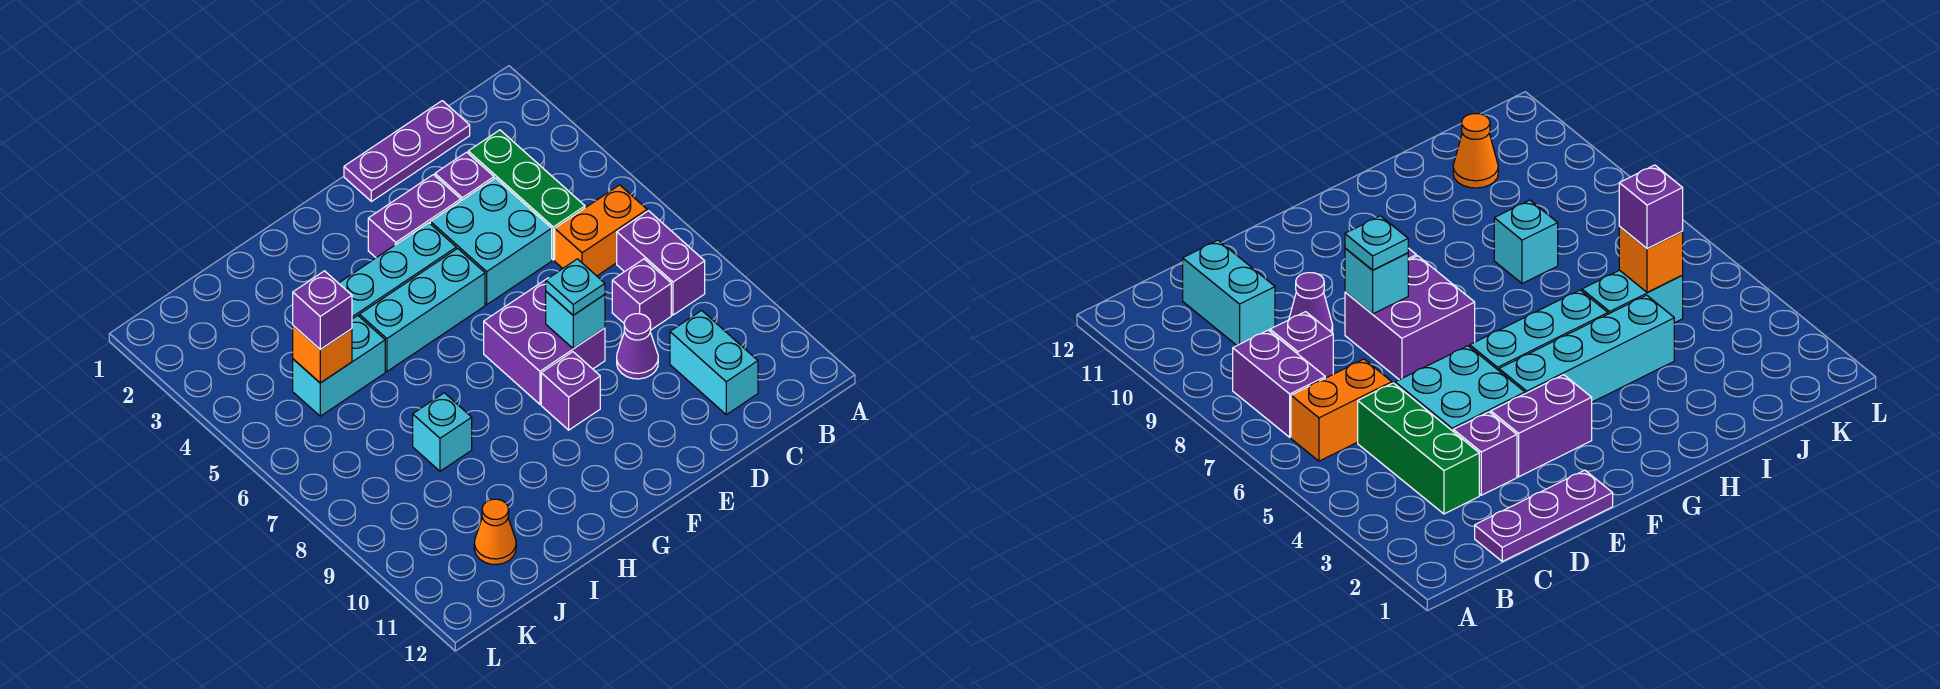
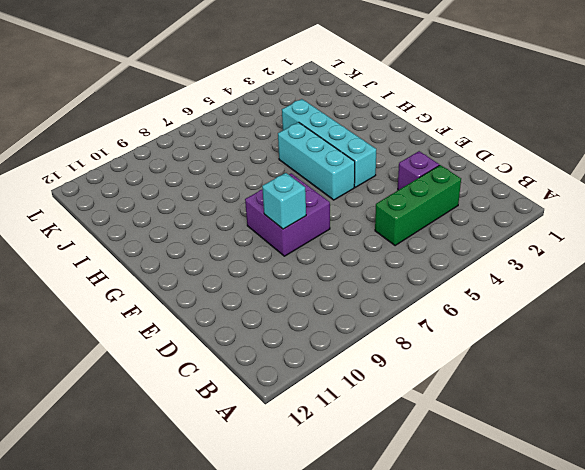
none -> orange brick B6:C6 level 1
none -> purple brick B7:B8 level 1
none -> purple plate C1:E1 level 1

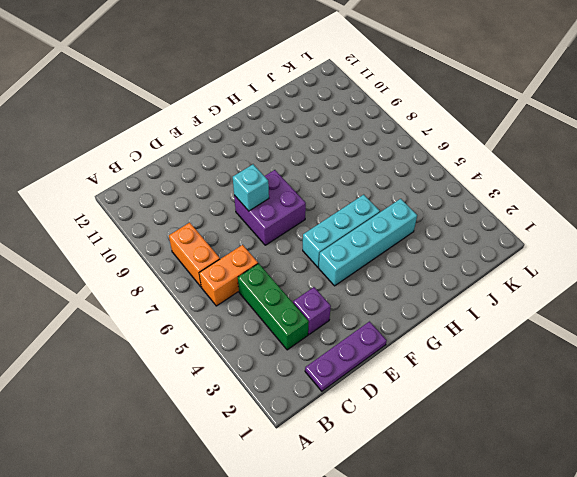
orange brick B7:B8 level 1 -> purple brick B7:B8 level 1
none -> purple brick C8 level 1
none -> cyan brick C10:C11 level 1
none -> cyan brick D4:E5 level 1

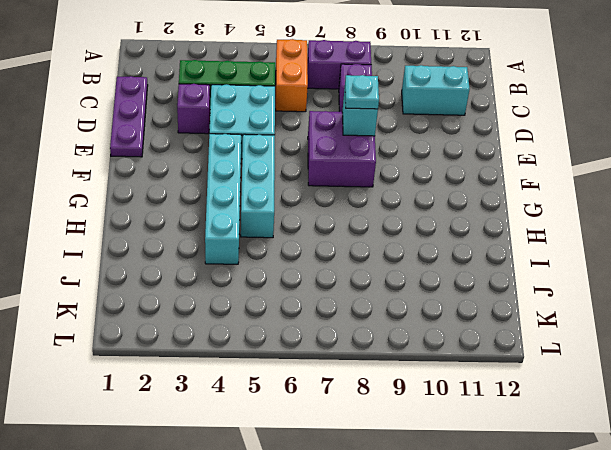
none -> purple cone D9 level 1
none -> purple brick E3:F3 level 1
none -> purple brick F9 level 1

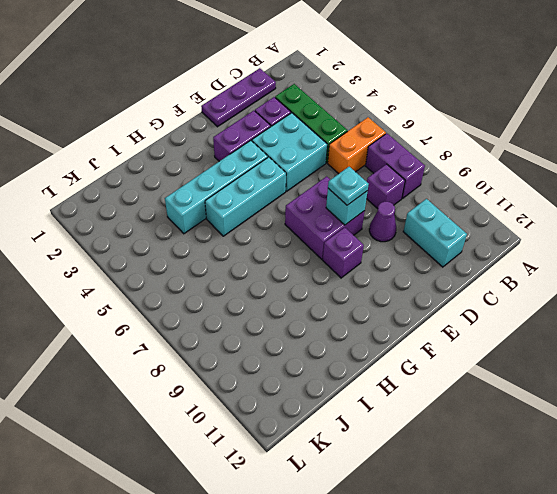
none -> cyan brick I5:J5 level 1
none -> cyan brick I8 level 1
none -> orange cone J11 level 1

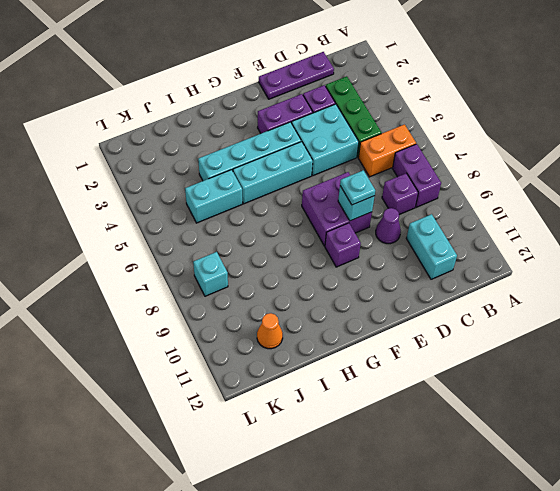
cyan brick K8 level 1 -> cyan brick I8 level 1
none -> orange brick J5 level 2
none -> purple brick J5 level 3

